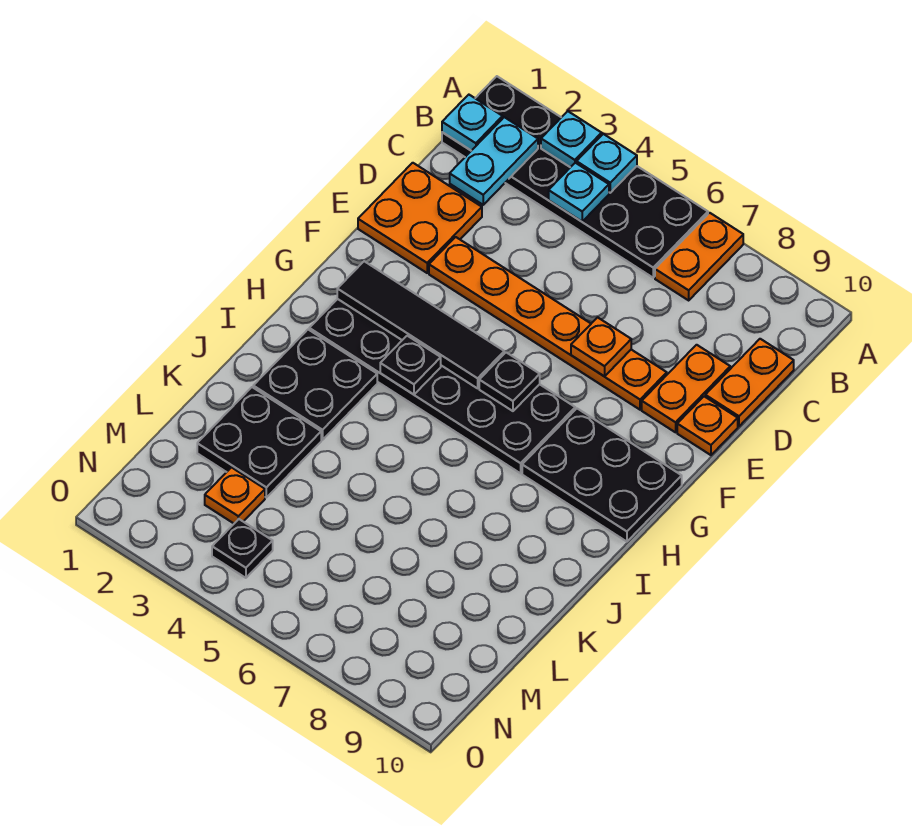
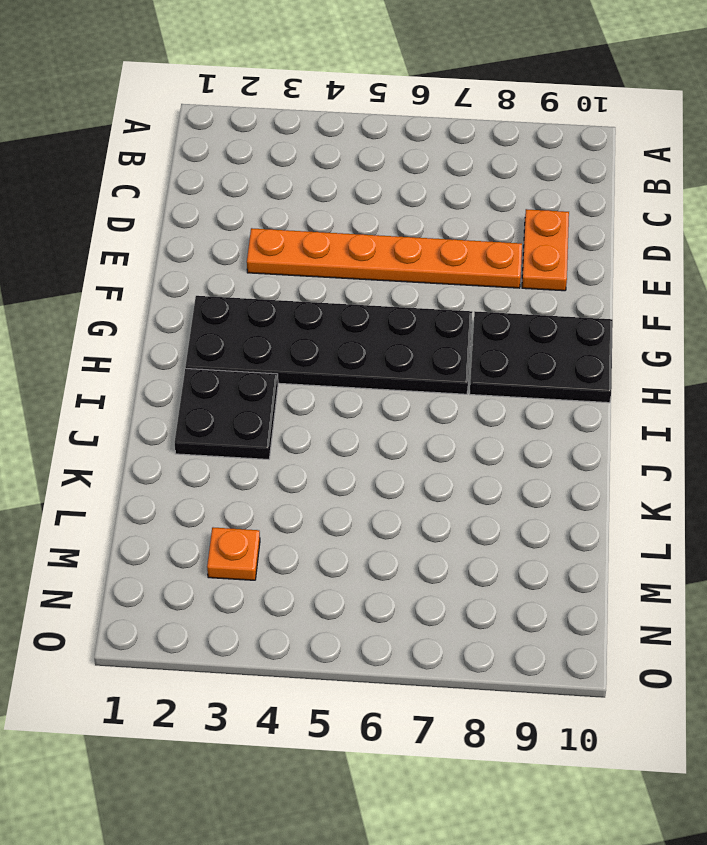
none -> black plate A1:B6 level 1
none -> orange plate A7:B7 level 1
none -> orange plate C10:D10 level 1

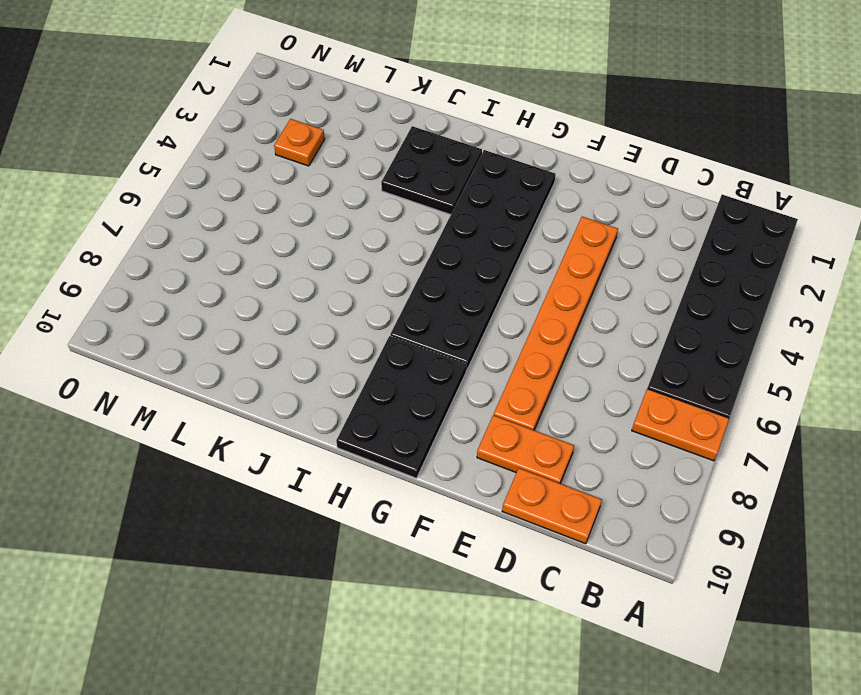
none -> orange plate D1:E2 level 1
none -> orange plate E10 level 1
none -> black plate K2:L3 level 1

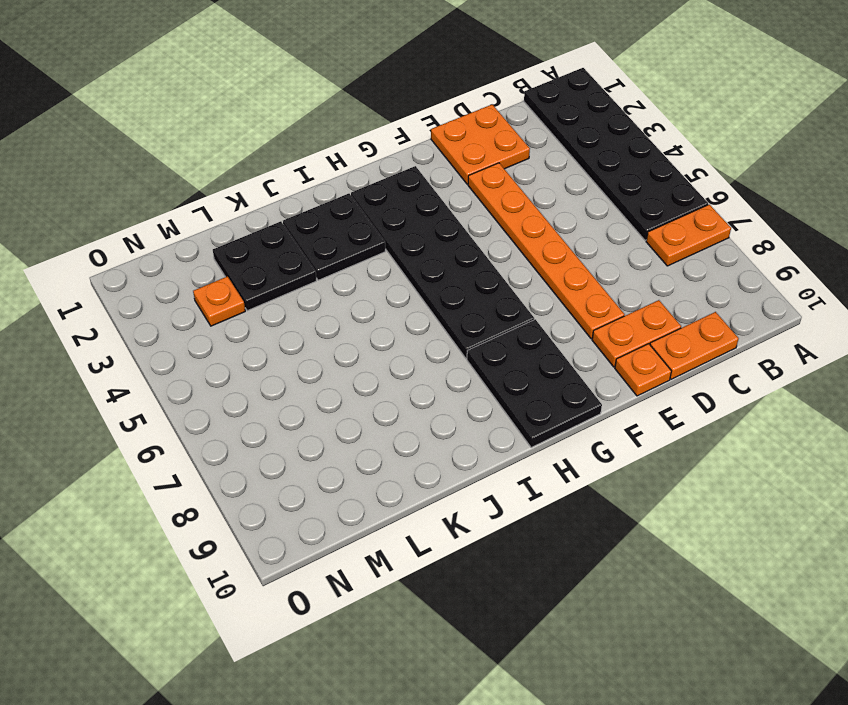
none -> black plate N4 level 1
none -> cyan plate A3 level 2
none -> cyan plate A4 level 2

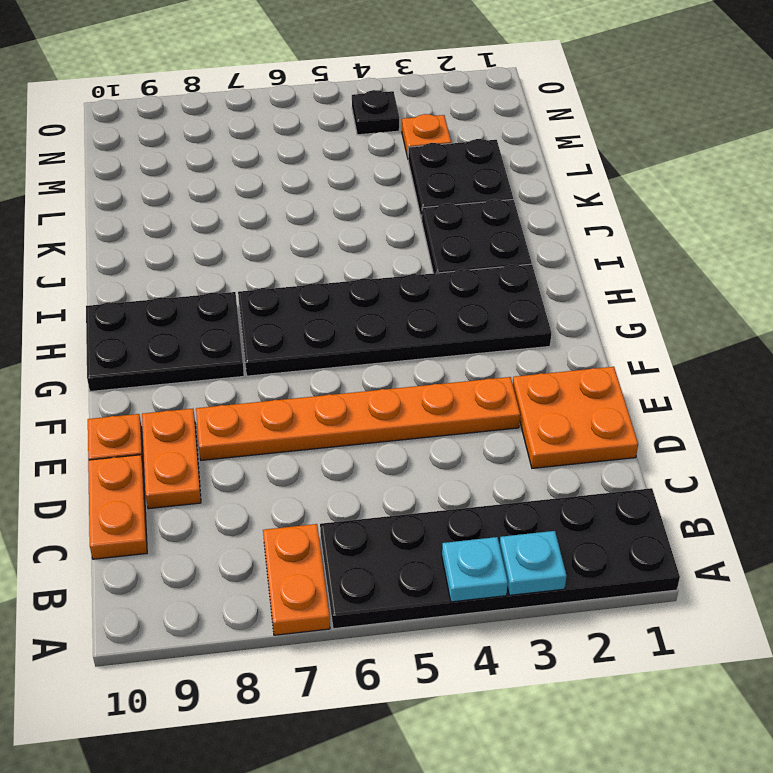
none -> cyan plate B1 level 2
none -> cyan plate B2:C2 level 2
none -> cyan plate B4 level 2

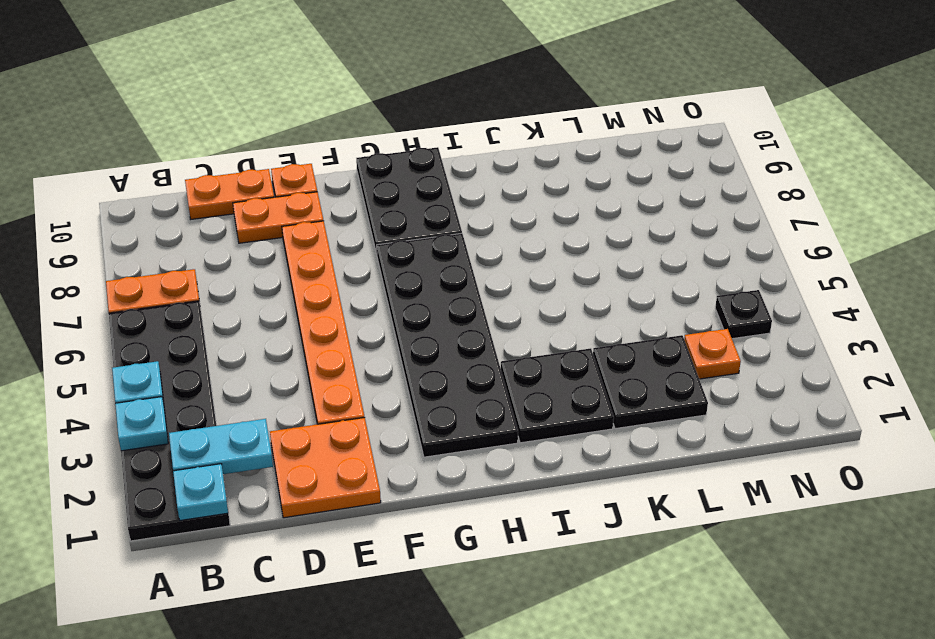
none -> cyan plate B4 level 2
none -> orange plate E7 level 2
none -> black tile G2:G5 level 2

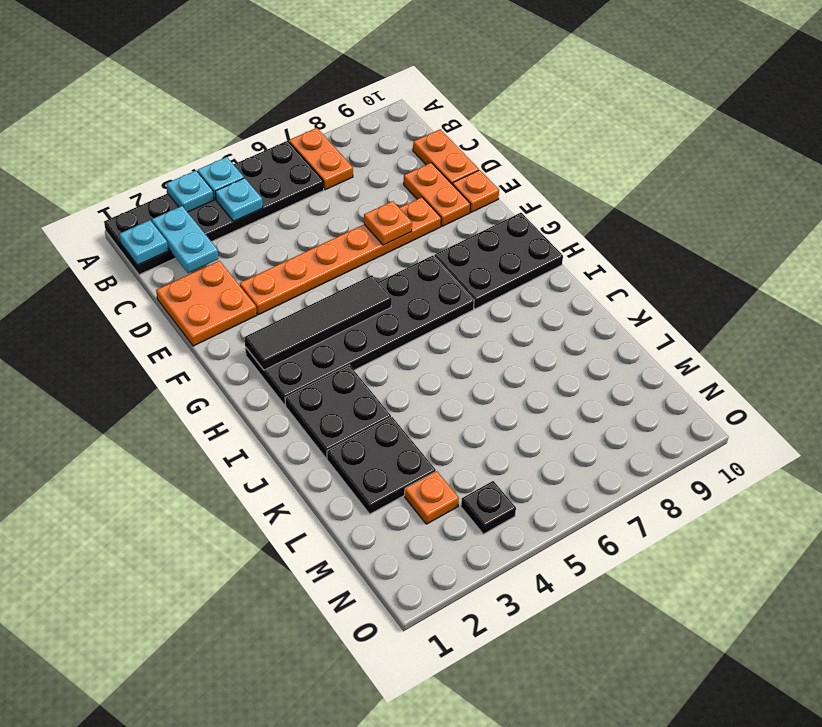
none -> black plate G6 level 2
none -> black plate H4 level 2

